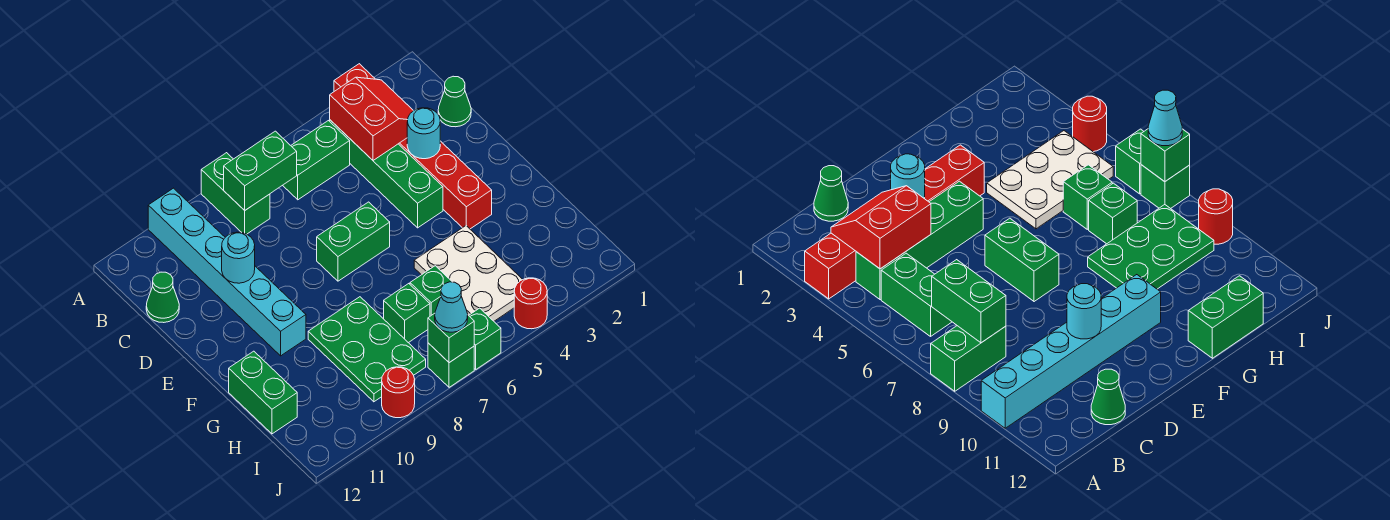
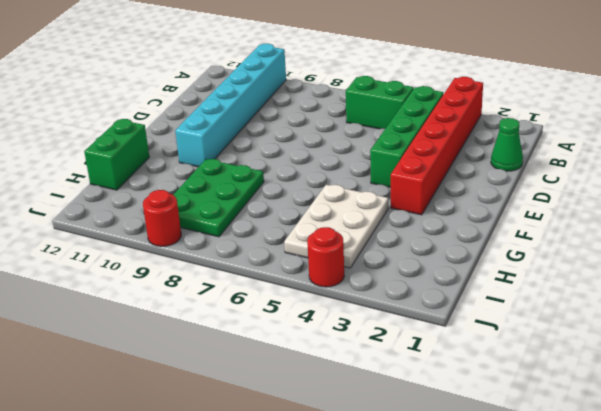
none -> green brick A8:B8 level 1
none -> green cone C12 level 1
none -> green brick E6:E7 level 1

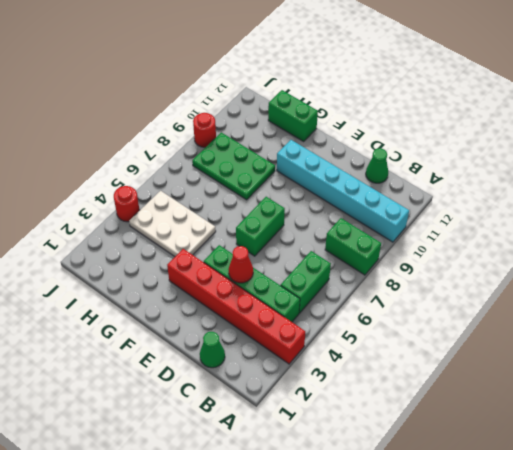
red cone D4 level 2 -> none
none -> green brick H6 level 1
none -> green brick H7 level 1
none -> green brick J6 level 1

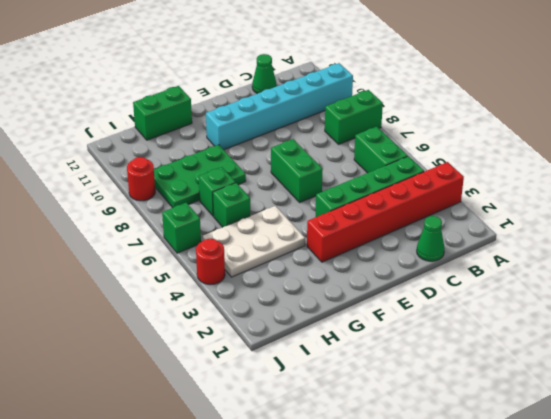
none -> green brick J7 level 1
none -> red slope B3:C4 level 2 top 4
none -> green brick B7:B8 level 2

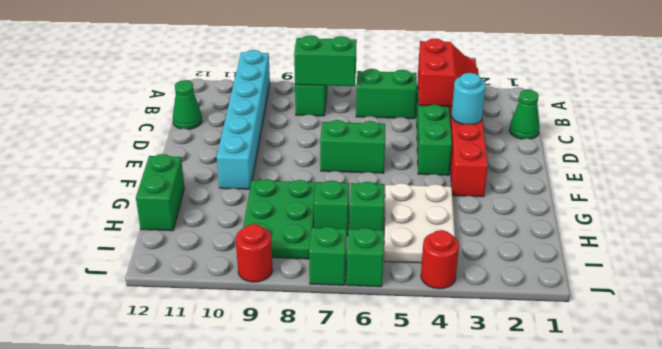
none -> cyan round brick D10 level 2
none -> green brick J7 level 2
none -> cyan cone J7 level 3

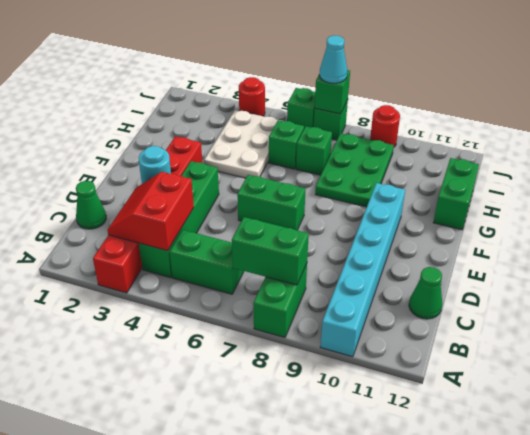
none -> cyan round brick D10 level 2

